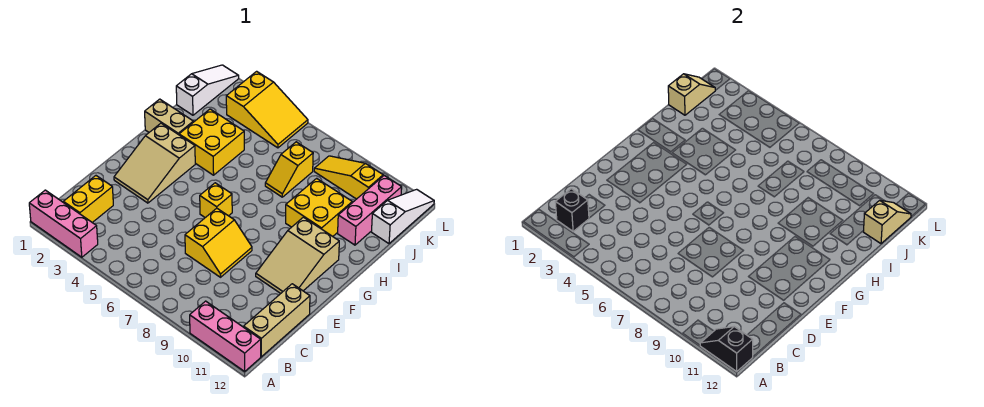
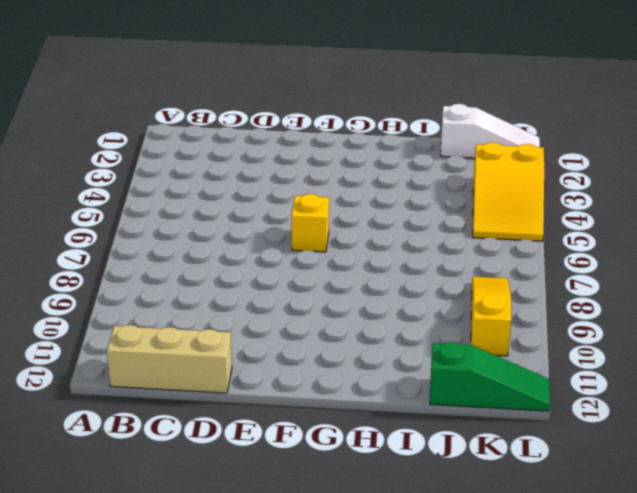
green slope J12:L12 level 1 top J -> white slope J12:L12 level 1 top J
none -> pink brick A1:A3 level 1
none -> pink brick A10:A12 level 1
none -> yellow brick B2:C2 level 1

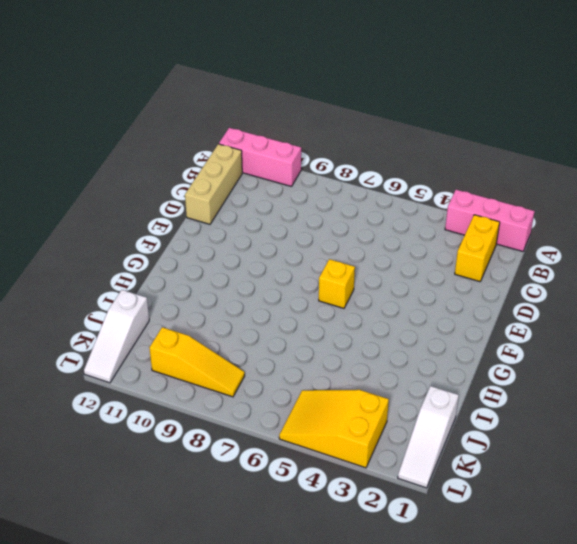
none -> yellow slope D7:E8 level 1 top 7
none -> tan slope E2:G3 level 1 top G
none -> tan slope E10:G11 level 1 top G

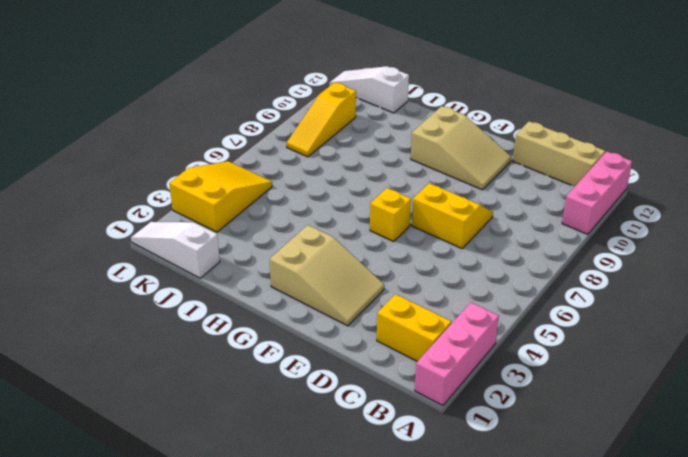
none -> tan brick H1:H2 level 1
none -> yellow brick H3:I4 level 1
none -> yellow brick H9:I10 level 1

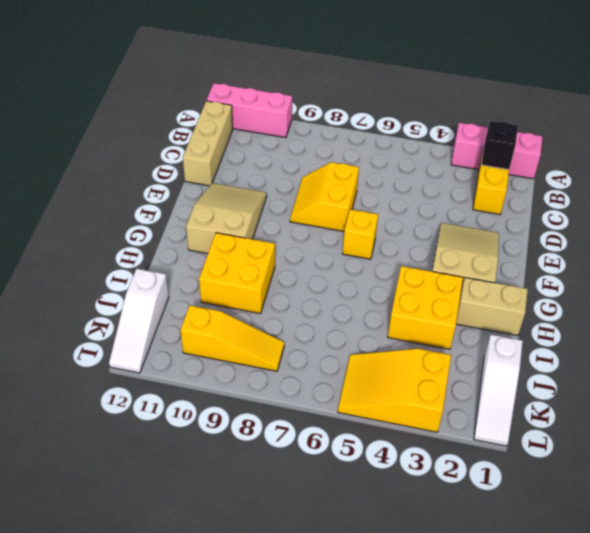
none -> yellow slope I7:J7 level 1 top J
none -> pink brick I11:K11 level 1
none -> black slope A11:A12 level 2 top 12

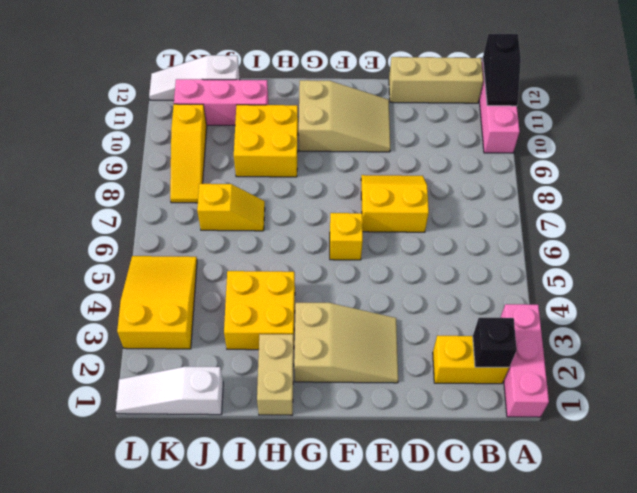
none -> tan slope J1:K1 level 2 top J
none -> tan slope J12:K12 level 2 top J

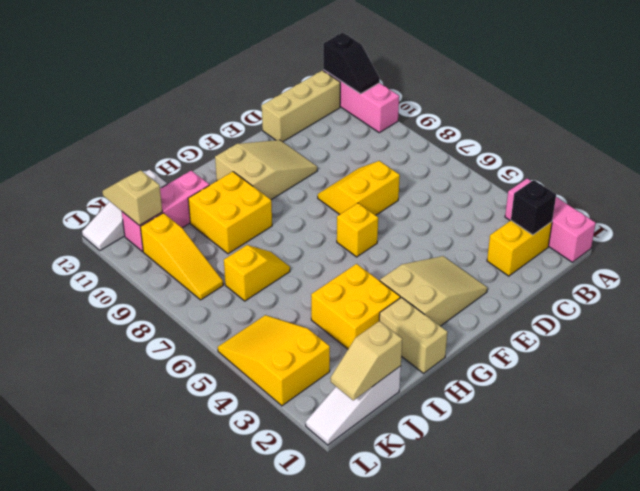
tan slope K11:K12 level 2 top 11 -> tan slope J12:K12 level 2 top J

